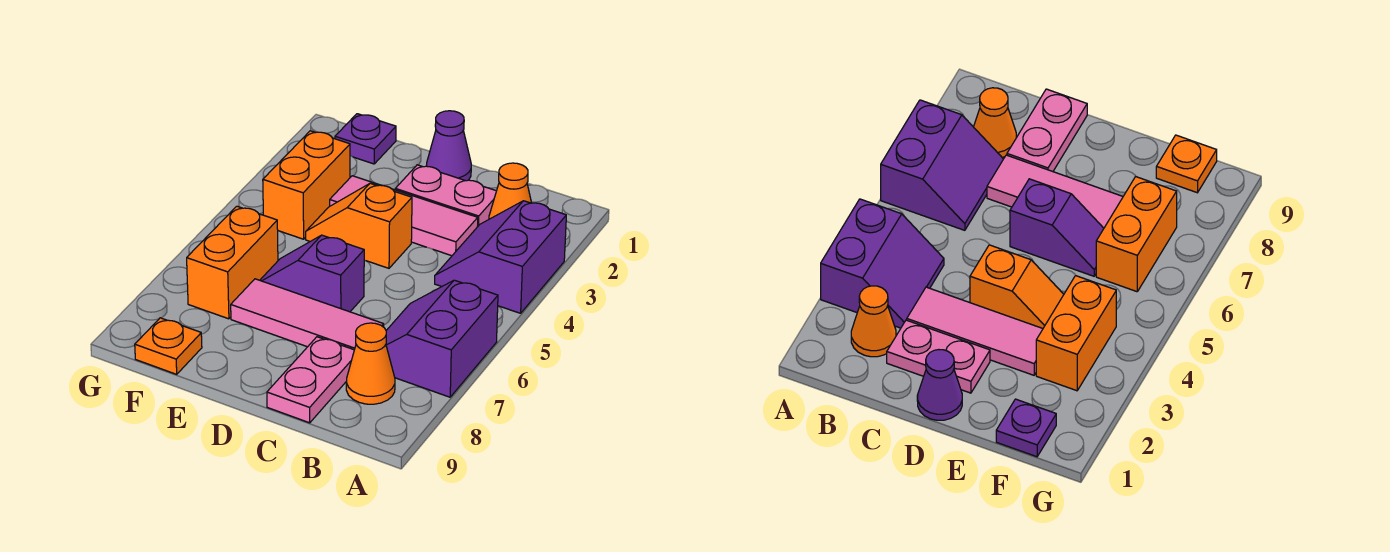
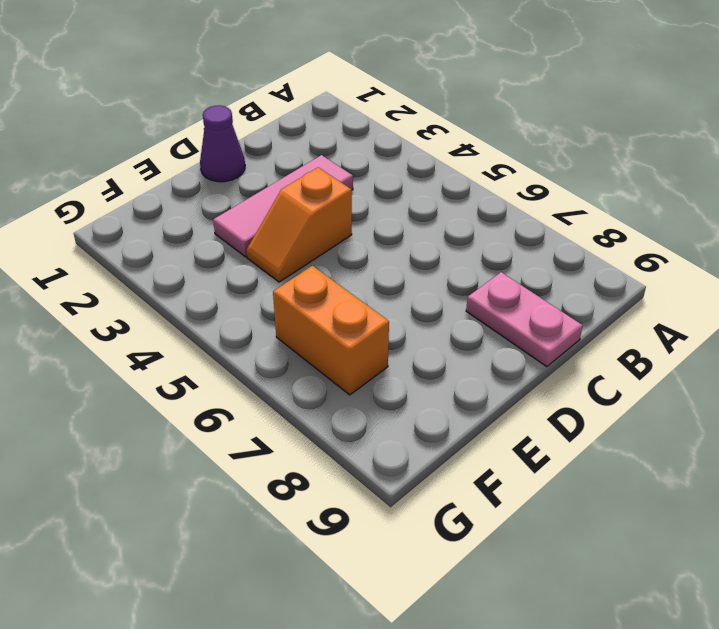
none -> purple slope A3:B4 level 1 top A
none -> purple slope A6:B7 level 1 top A
none -> orange cone B2 level 1

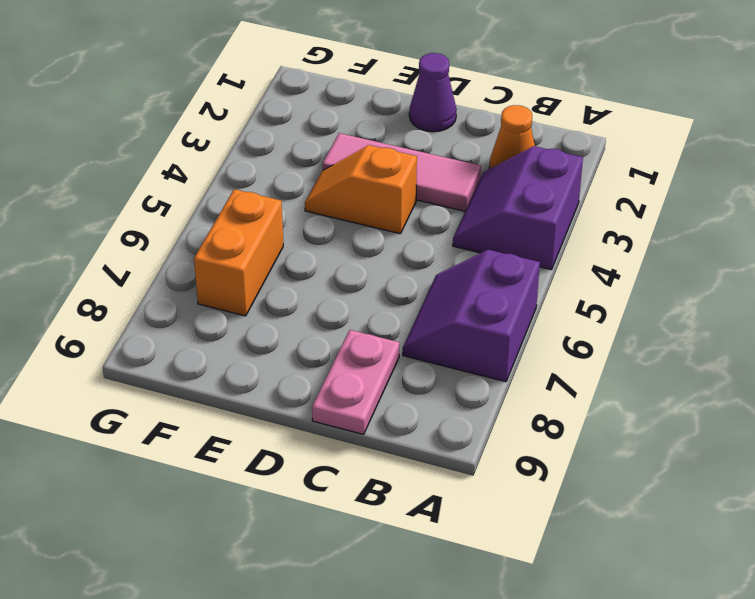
none -> orange cone B8 level 1
none -> pink plate C2:D2 level 1
none -> pink tile C7:E7 level 1

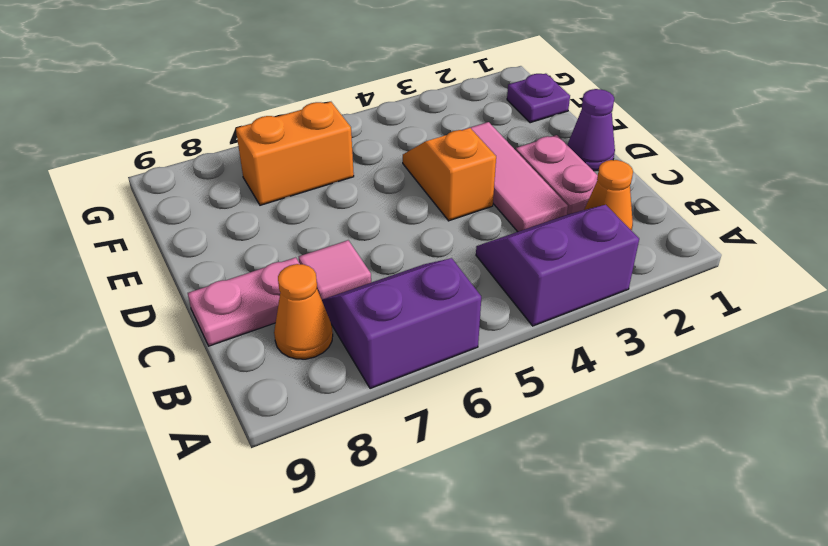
pink tile C7 level 1 -> pink tile C7:E7 level 1
none -> purple slope D6:E6 level 1 top D
none -> orange brick F3:F4 level 1
none -> orange plate F9 level 1

